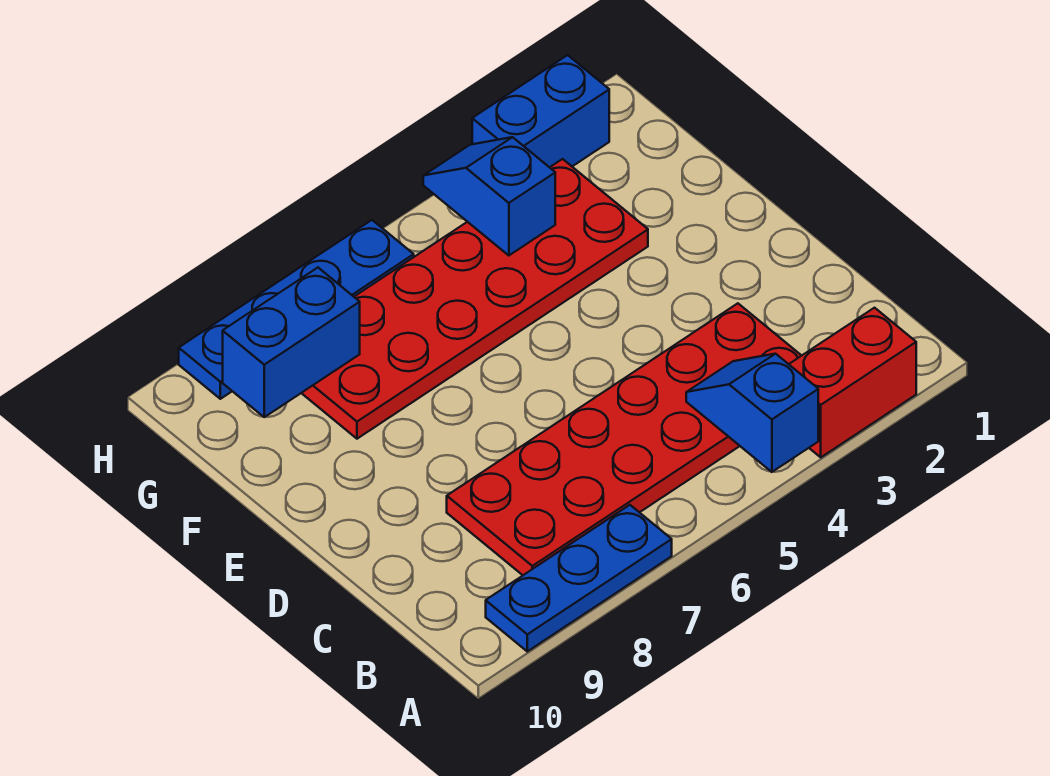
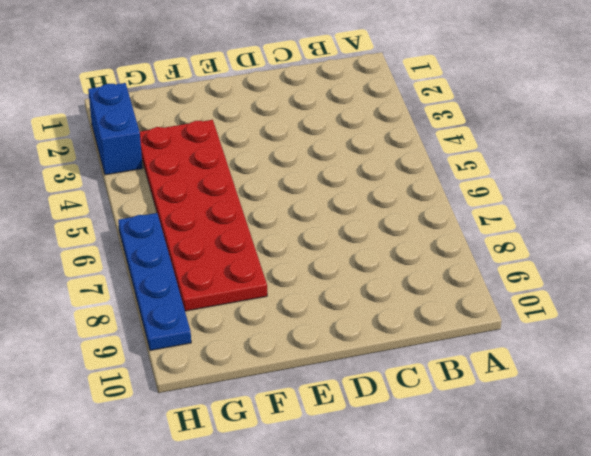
none -> red brick A2:A3 level 1
none -> blue plate A7:A9 level 1

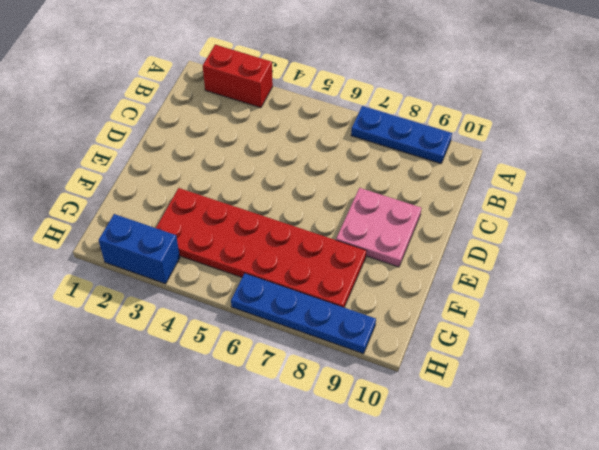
pink plate D8:E9 level 1 -> none
none -> red plate B3:C8 level 1
none -> blue slope A4:B4 level 2 top A

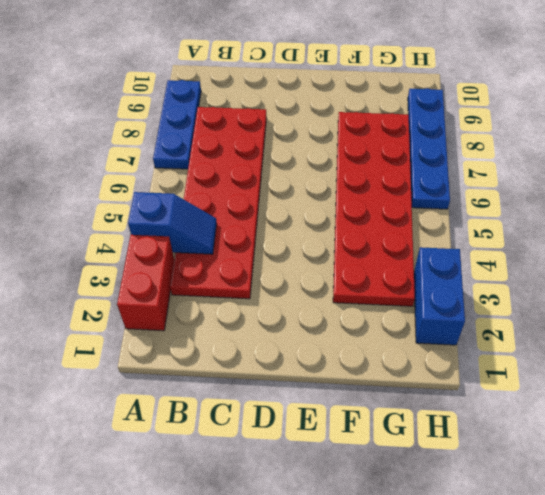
none -> blue slope G4:H4 level 2 top G
none -> blue brick G8:G9 level 2

